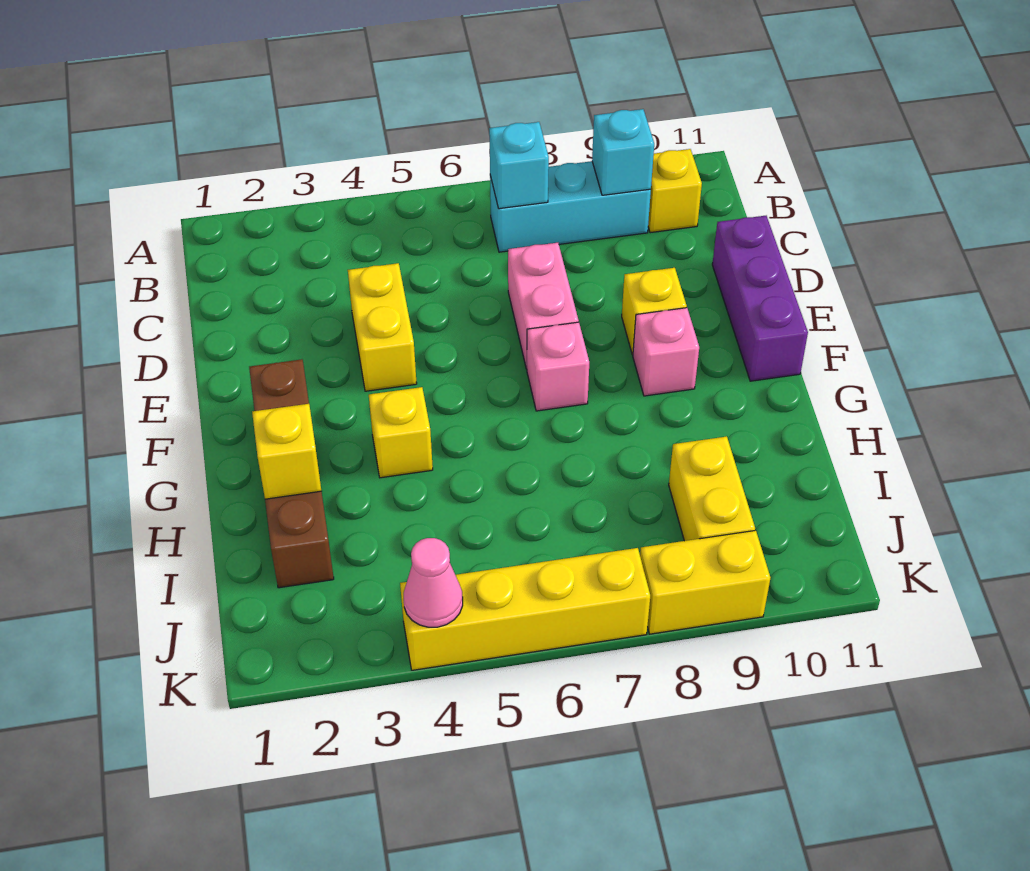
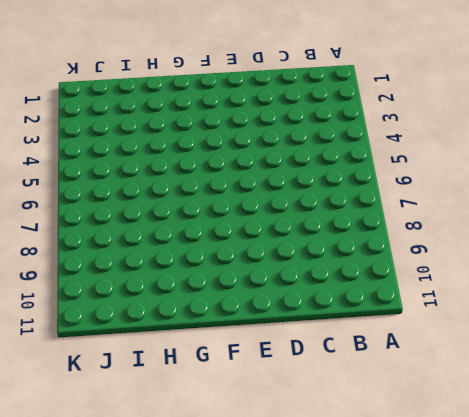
none -> cyan brick B7:B9 level 1
none -> yellow brick B10 level 1
none -> yellow brick D4:E4 level 1

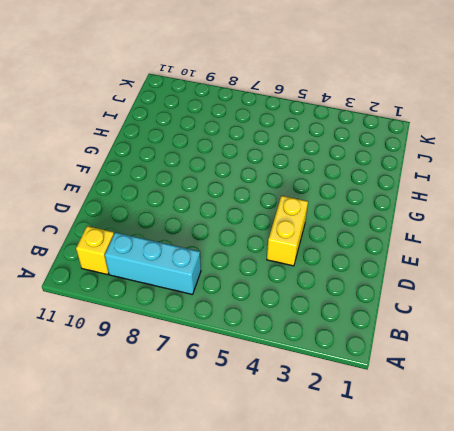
none -> pink brick D7:E7 level 1
none -> purple brick D11:F11 level 1
none -> yellow brick E9 level 1

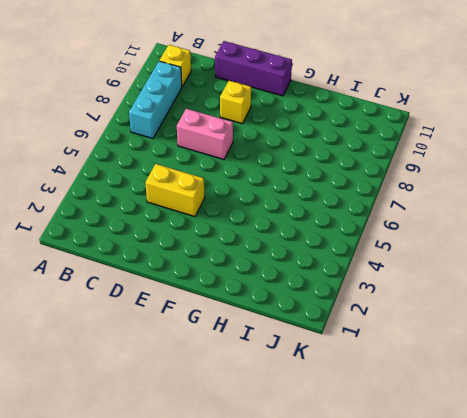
none -> brown brick F2:I2 level 1
none -> pink brick F7 level 1
none -> pink brick F9 level 1

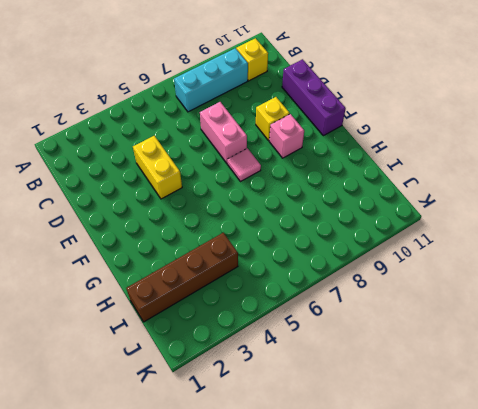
pink tile F7 level 1 -> pink brick F7 level 1
brown brick I1:I4 level 1 -> brown brick F2:I2 level 1
none -> yellow brick G4 level 1
none -> yellow brick I9:J9 level 1
none -> yellow brick K4:K7 level 1

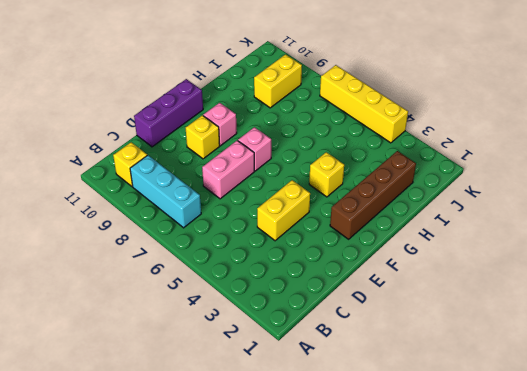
none -> yellow brick K8:K9 level 1
none -> cyan brick B7 level 2
none -> cyan brick B9 level 2

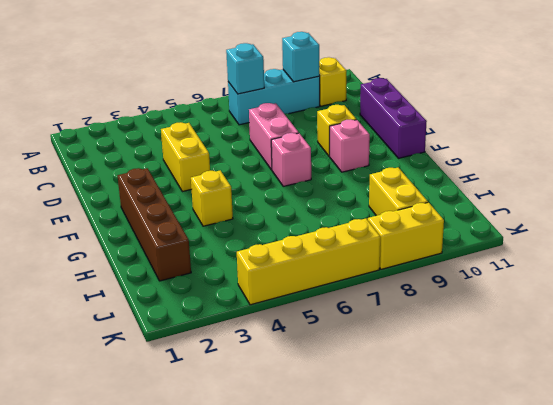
none -> yellow brick H2 level 2
none -> pink cone K4 level 2

